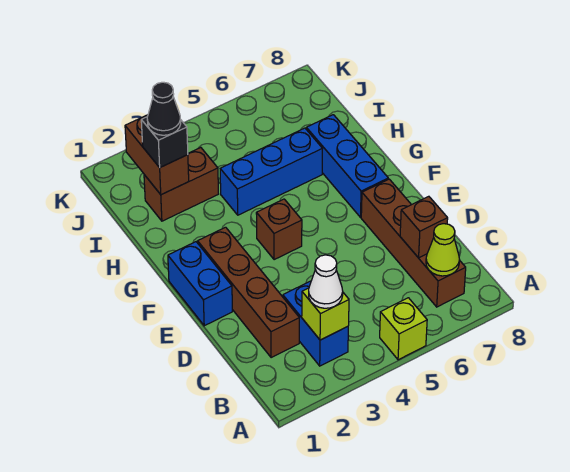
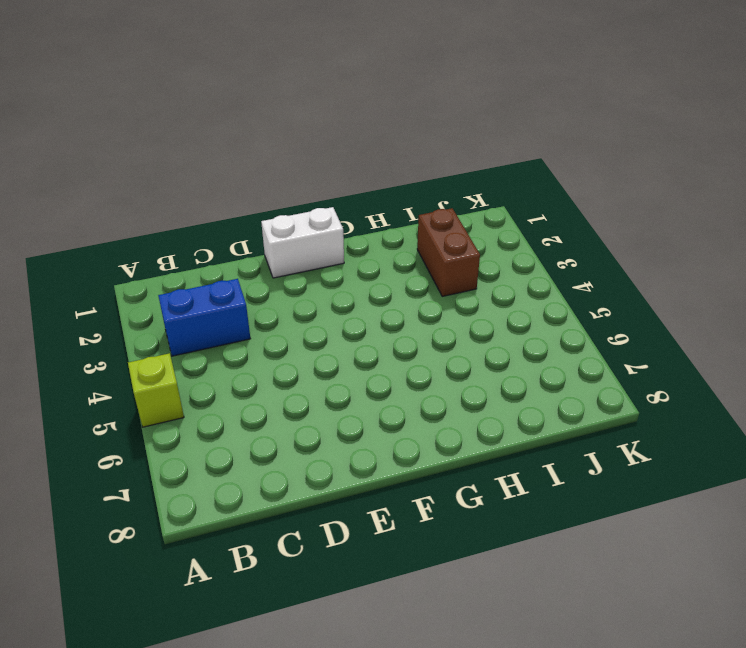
white brick E1:F1 level 1 -> blue brick E1:F1 level 1
none -> brown brick B7:E7 level 1
none -> brown brick C2:F2 level 1
none -> brown brick F4 level 1

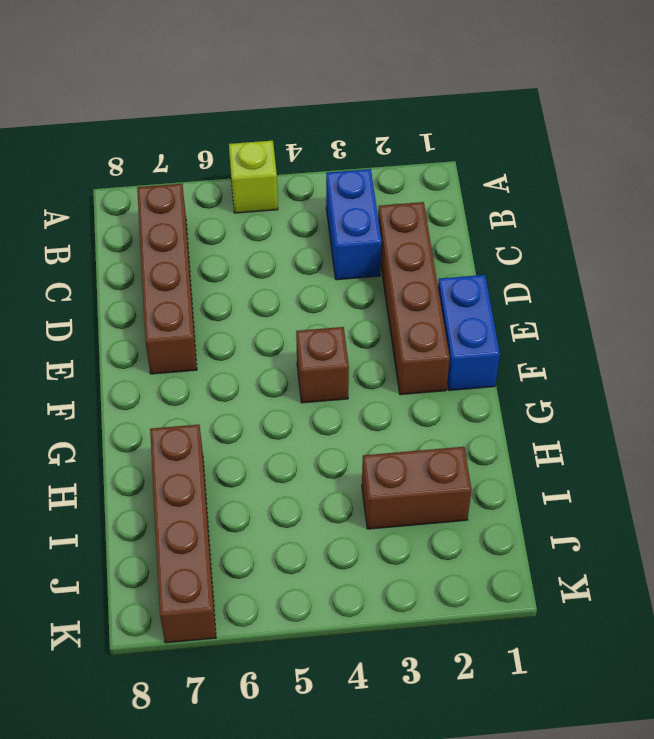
brown brick H7:K7 level 1 -> blue brick F7:H7 level 1
none -> blue brick H4:H6 level 1
none -> lime brick B3 level 2
none -> lime cone B7 level 2

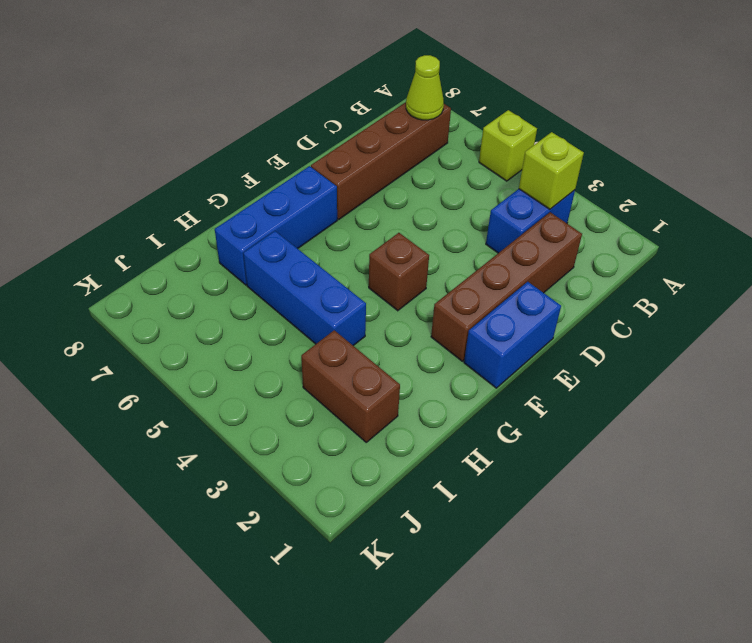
none -> brown brick C7 level 2
none -> brown brick I2:J2 level 2
none -> white cone B3 level 3

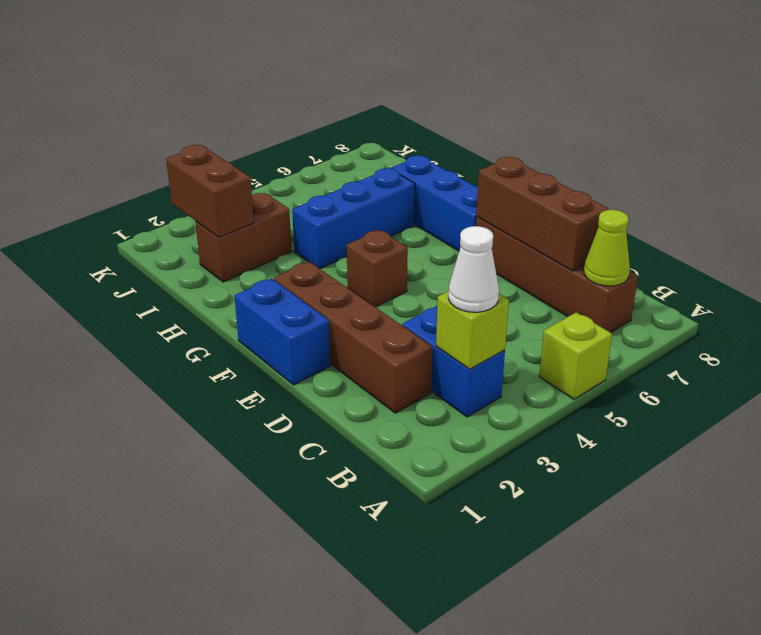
brown brick C7:E7 level 2 -> brown brick C7 level 2
none -> black brick I2 level 3
none -> black cone I2 level 4

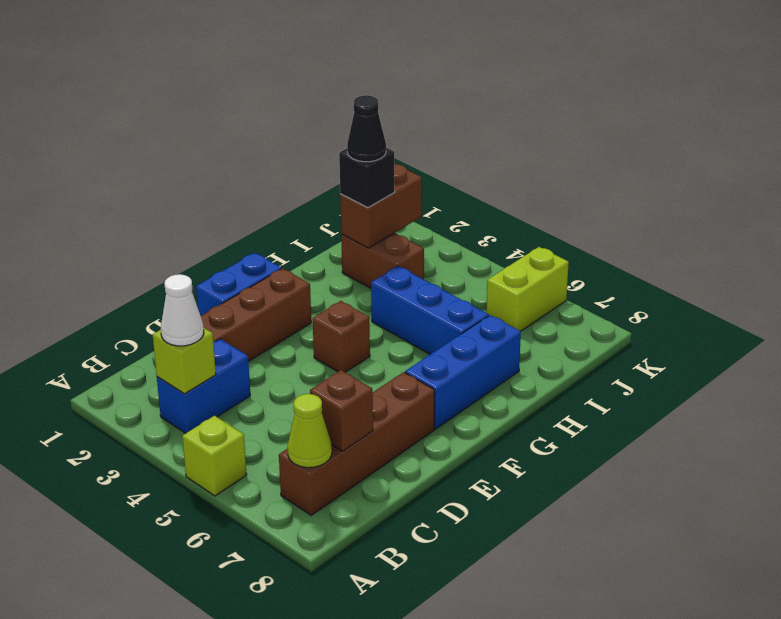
lime brick J6:K6 level 1 -> none

